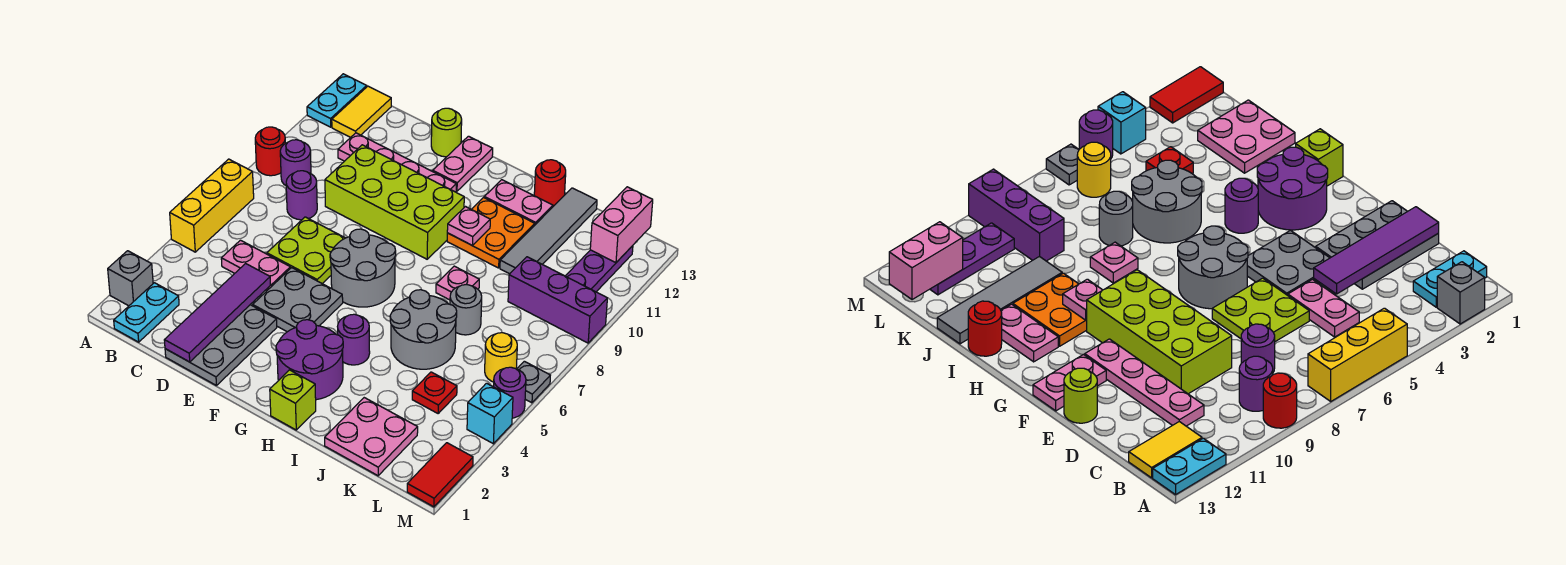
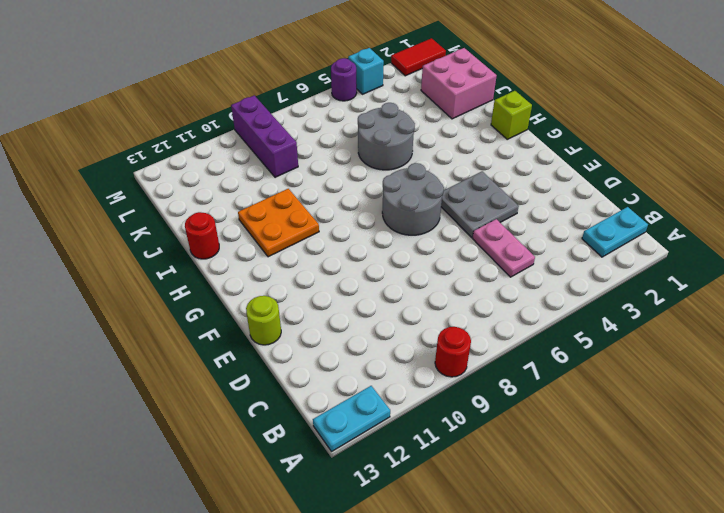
pink brick J1:K2 level 1 -> pink plate J1:K2 level 1
none -> grey brick A2 level 1
none -> yellow brick A5:A7 level 1
none -> purple round brick B9 level 1
none -> yellow tile B12:B13 level 1

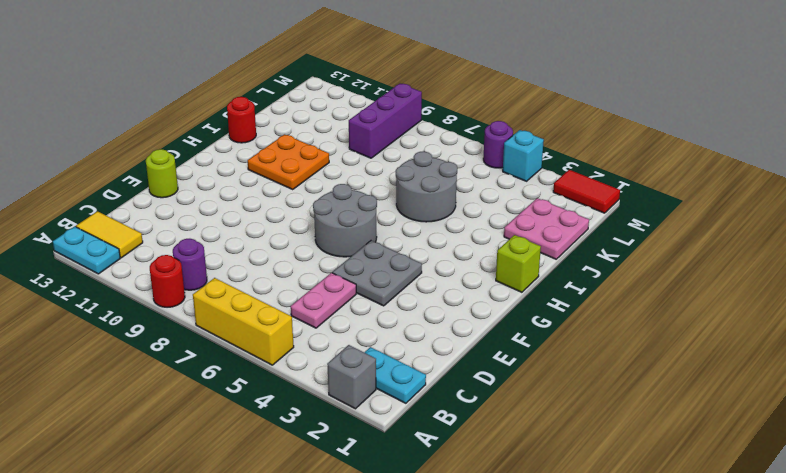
none -> purple round brick C8 level 1
none -> pink plate C11:F11 level 1
none -> grey plate D1:E3 level 1
none -> lime plate D6:E7 level 1

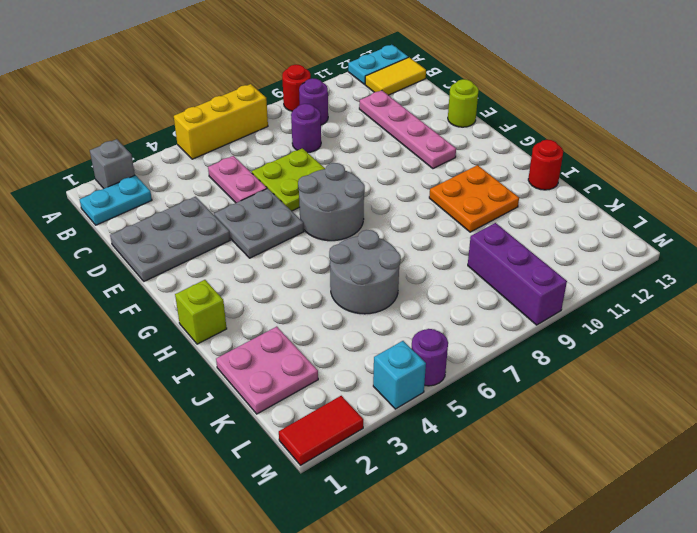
none -> lime brick D9:G10 level 1
none -> pink plate F12:F13 level 1
none -> purple round brick G2:H3 level 1
none -> purple round brick H4 level 1

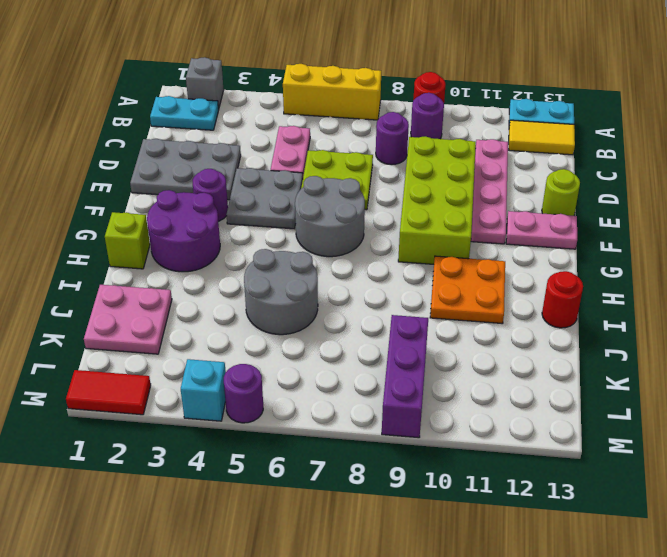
purple round brick F3 level 1 -> purple round brick H4 level 1
none -> pink plate H12:I12 level 1
none -> pink plate I8 level 1
none -> grey round brick J7 level 1
none -> grey tile J10:J13 level 1

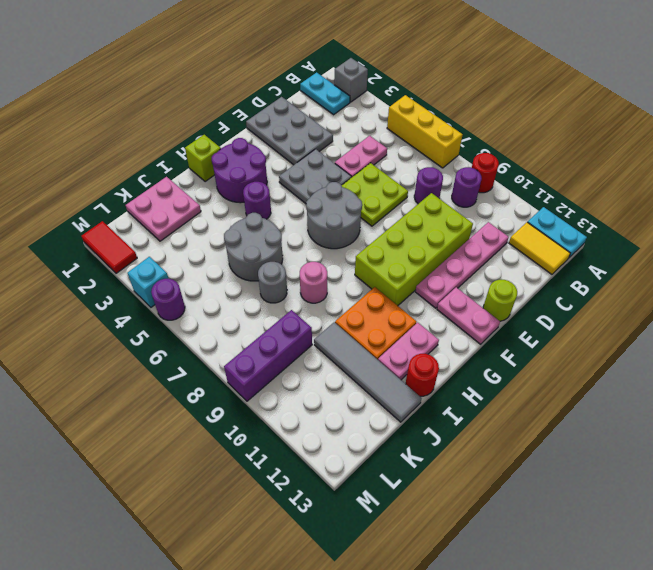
pink round brick I8 level 1 -> pink plate I8 level 1
none -> red plate K4 level 1
none -> yellow round brick L6 level 1
none -> purple plate L10:L12 level 1
none -> grey plate M6 level 1

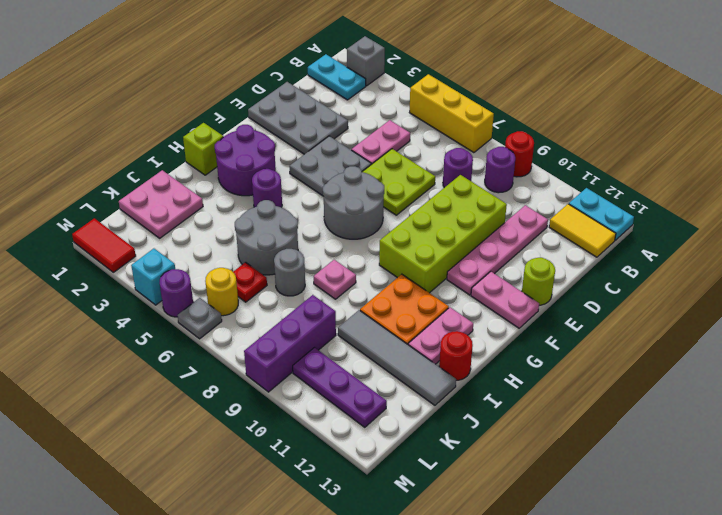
red plate K6 level 1 -> red plate K4 level 1
none -> purple tile D1:D4 level 2
none -> pink plate H10 level 2
none -> pink brick L12:L13 level 2

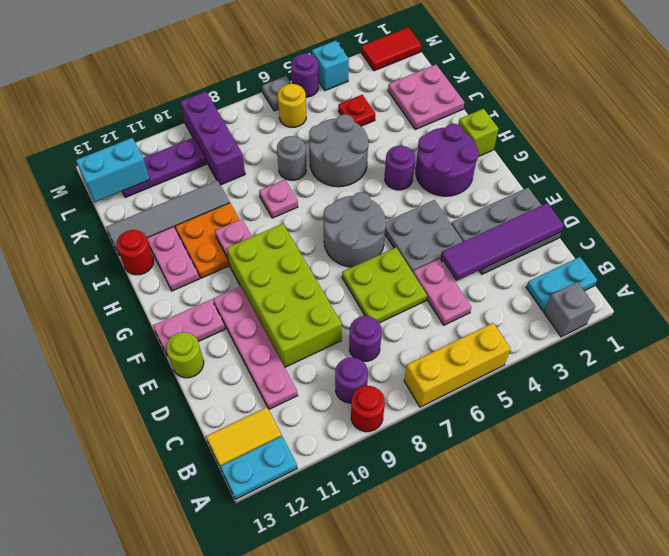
cyan brick L12:L13 level 2 -> pink brick L12:L13 level 2

